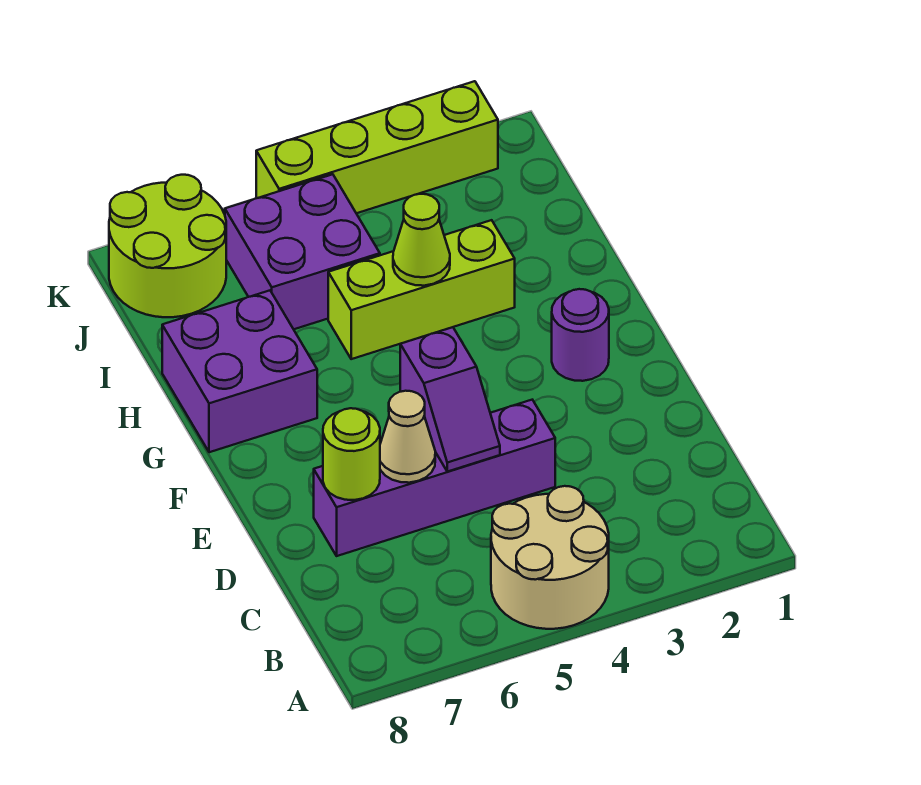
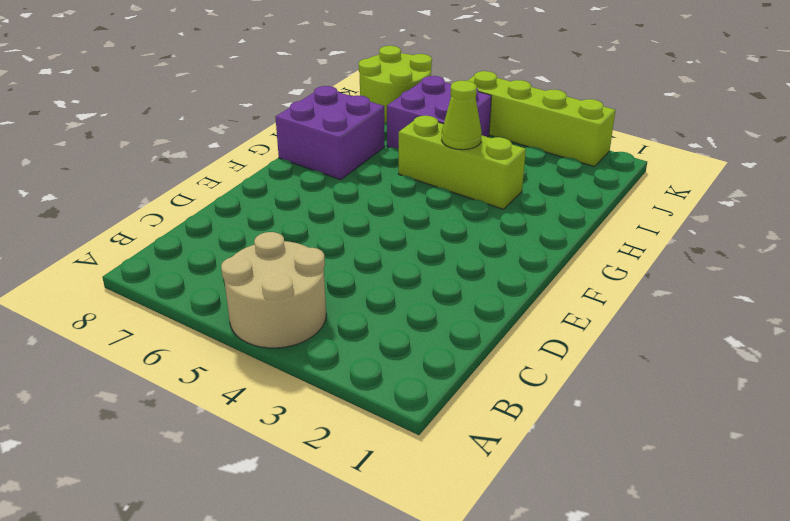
none -> purple brick D4:D7 level 1
none -> purple round brick F2 level 1
none -> purple slope D5:E5 level 2 top E

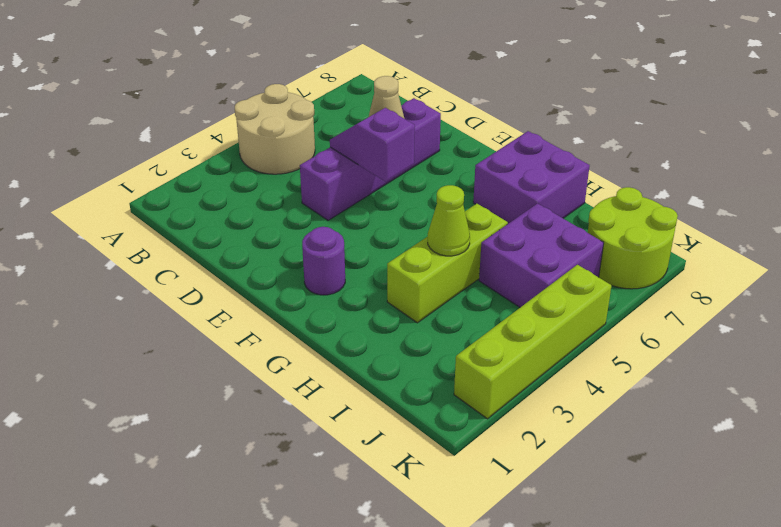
none -> lime round brick D7 level 2

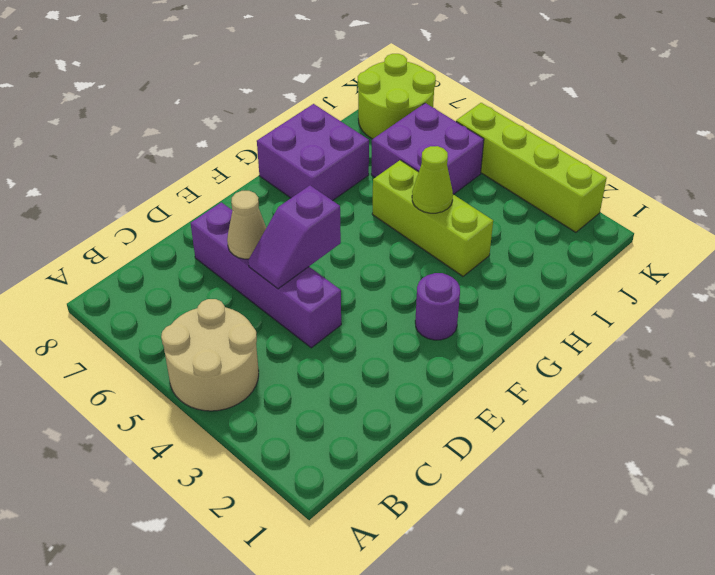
none -> lime round brick D7 level 2

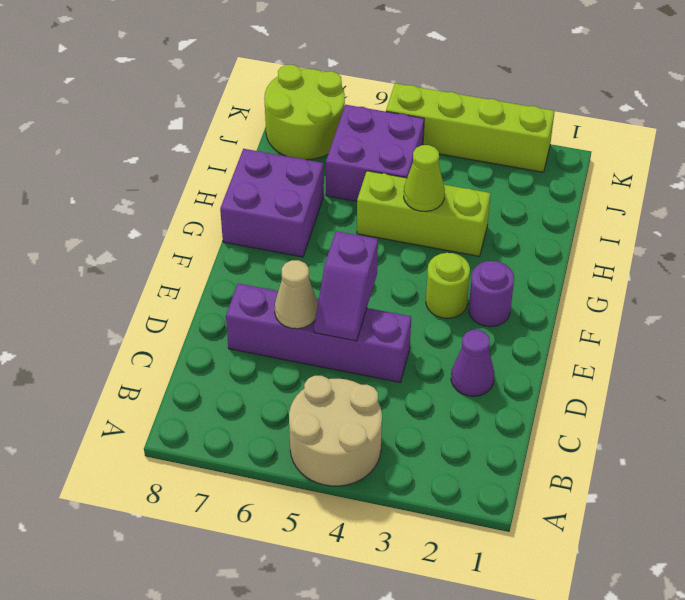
purple cone D2 level 1 -> none
lime round brick F3 level 1 -> lime round brick D7 level 2

